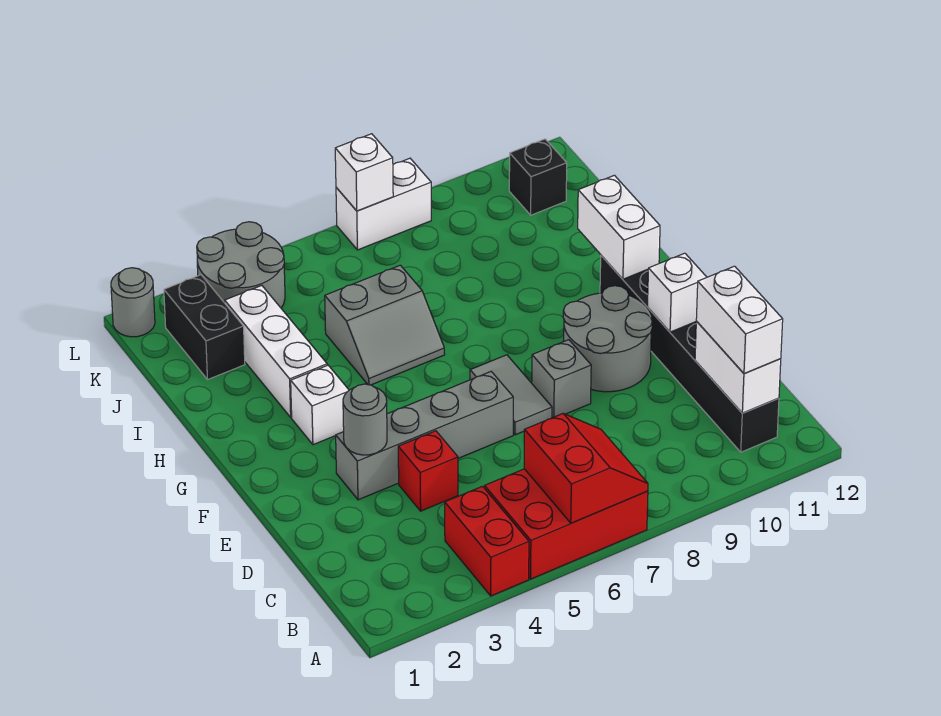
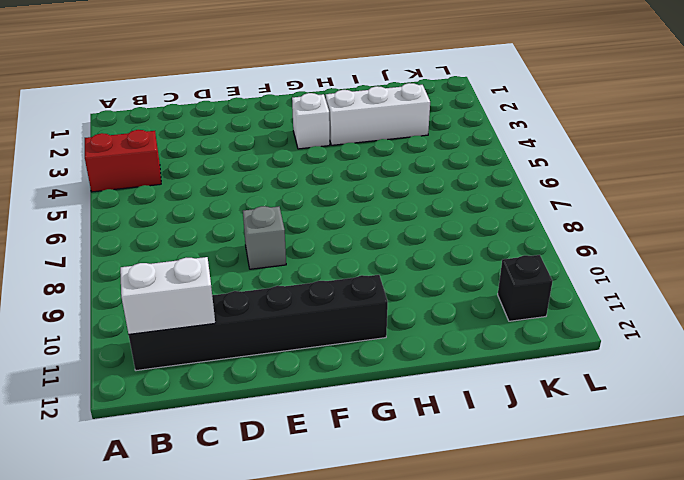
none -> red brick A5:B7 level 1
none -> red brick D4 level 1
none -> grey brick E3:E6 level 1

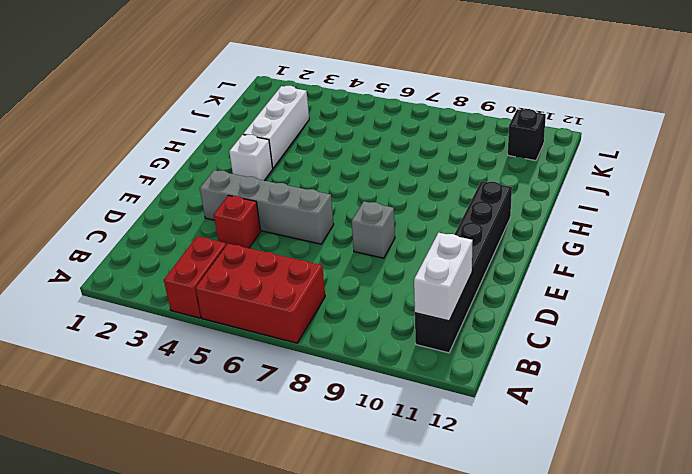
none -> grey tile E7:F7 level 1
none -> grey round brick E9:F10 level 1
none -> grey slope H5:I6 level 1 top I

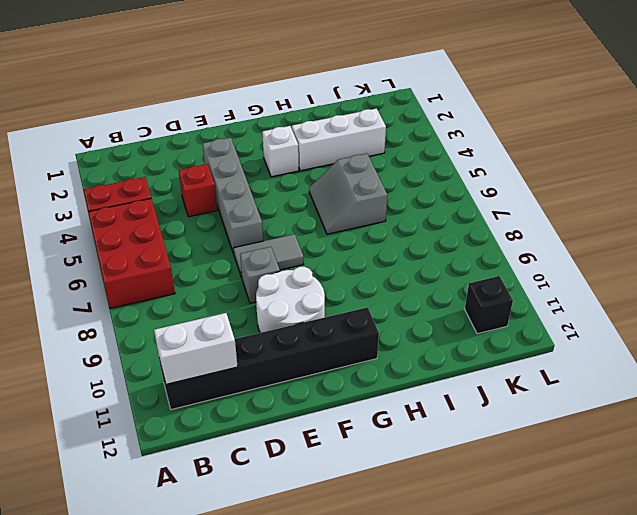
white round brick E9:F10 level 1 -> grey round brick E9:F10 level 1
none -> black brick J2:K2 level 1
none -> grey round brick K3:L4 level 1
none -> grey round brick L1 level 1

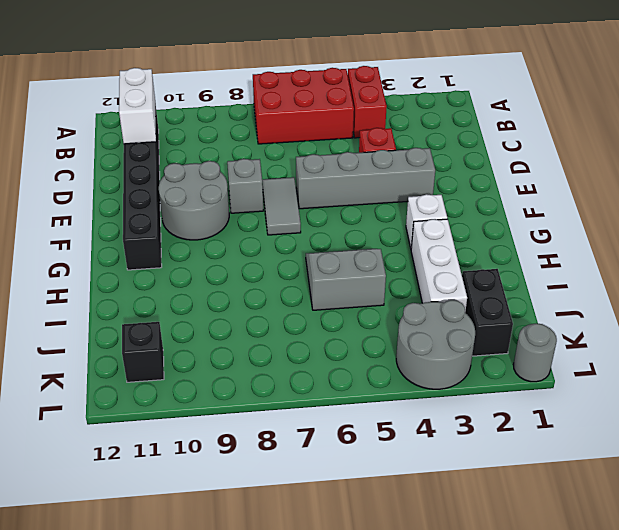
none -> white brick L7:L8 level 1
none -> red slope A6:B7 level 2 top 6
none -> grey round brick E3 level 2

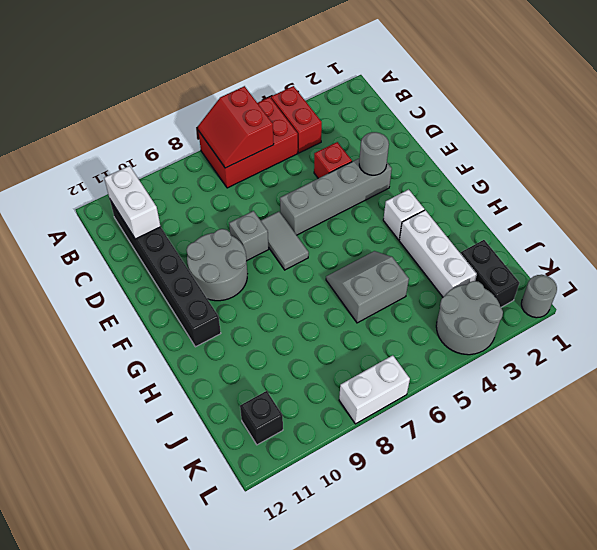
none -> white brick E11 level 2
none -> white brick G11:H11 level 2
none -> white brick L7 level 2

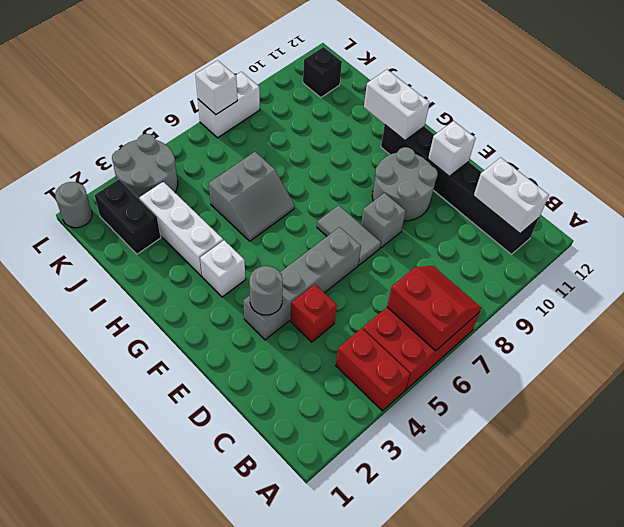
none -> white brick B11:C11 level 3

